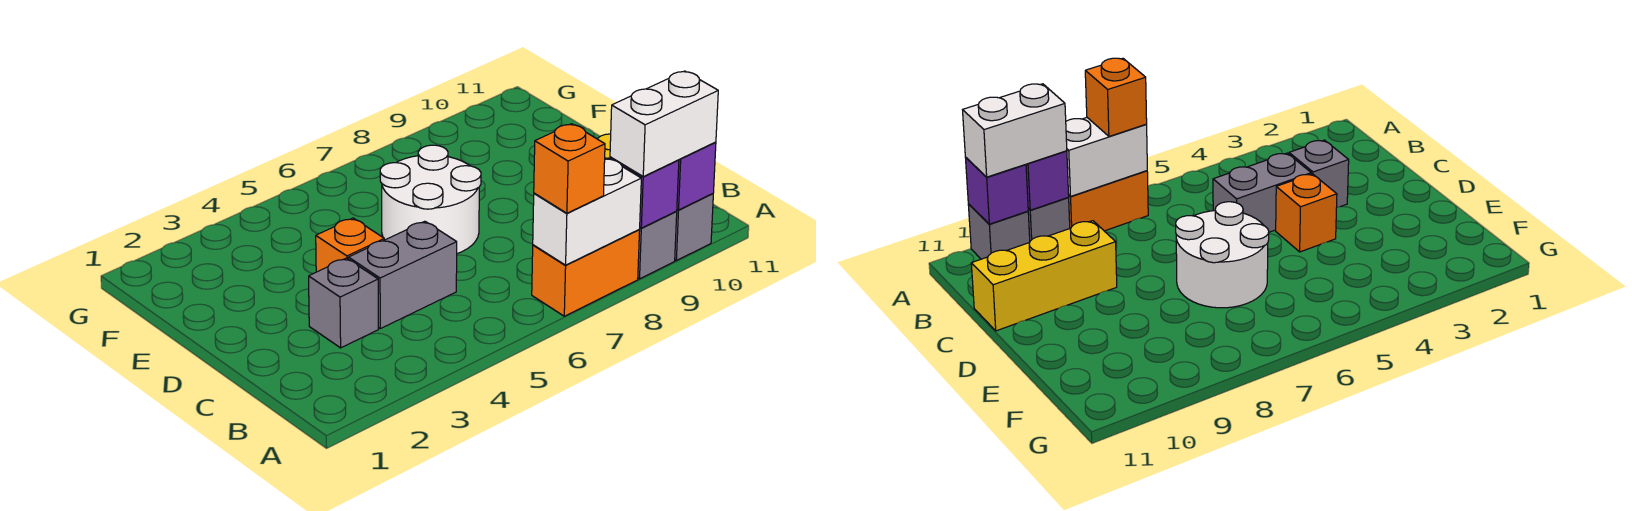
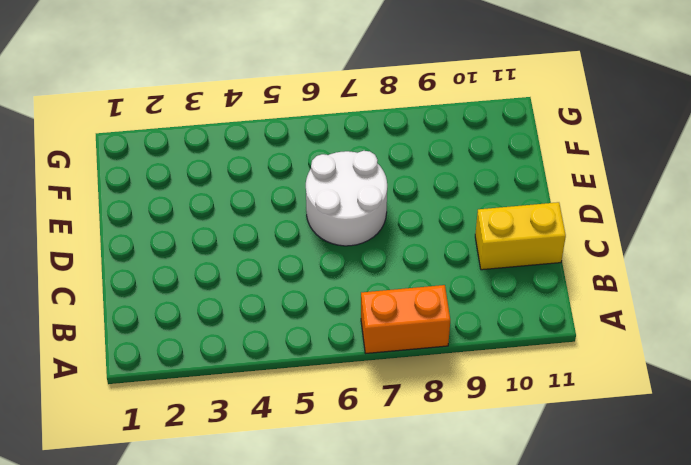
yellow brick C10:C11 level 1 -> yellow brick C9:C11 level 1
none -> grey brick A9 level 1
none -> grey brick A10 level 1
none -> grey brick C3 level 1

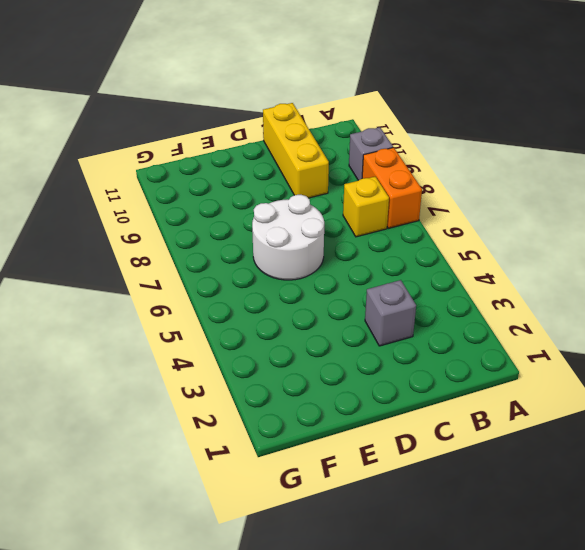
yellow brick B7 level 1 -> none
none -> grey brick A10 level 1
none -> grey brick C4:C5 level 1
none -> orange brick D4 level 1

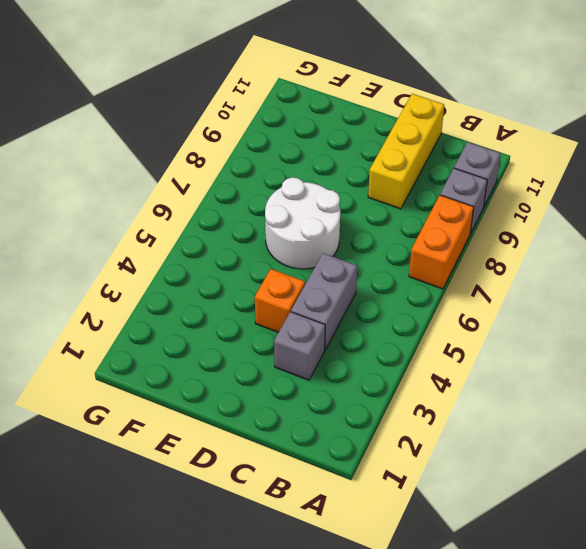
none -> white brick A7:A8 level 2
none -> purple brick A9 level 2
none -> purple brick A10 level 2

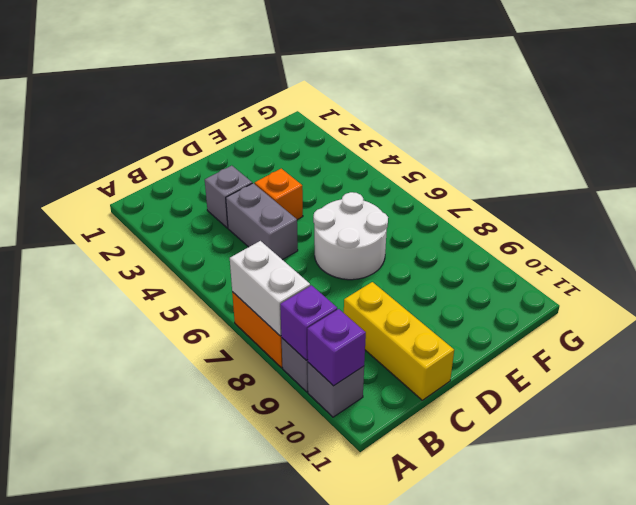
none -> orange brick A7 level 3
none -> white brick A9:A10 level 3

